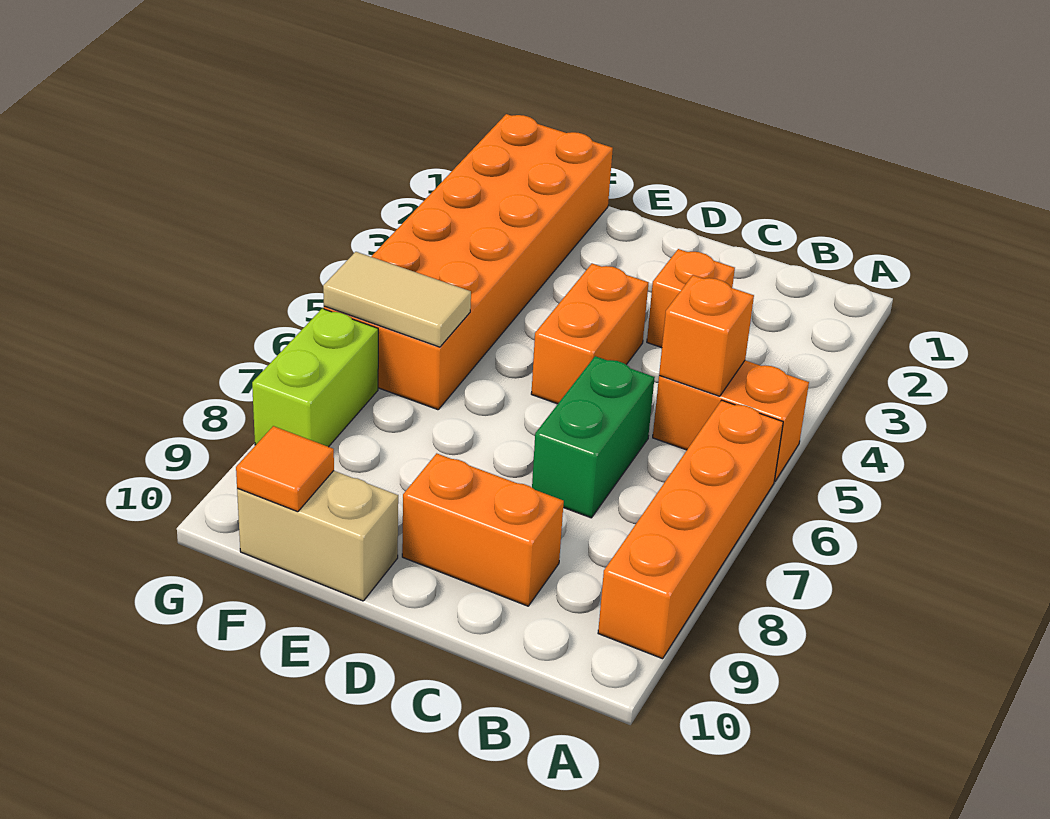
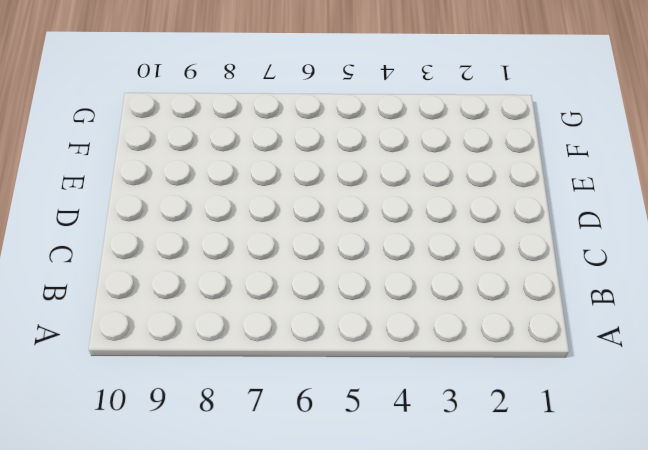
none -> orange brick A5:B5 level 1
none -> orange brick A6:A9 level 1
none -> orange brick C3 level 1

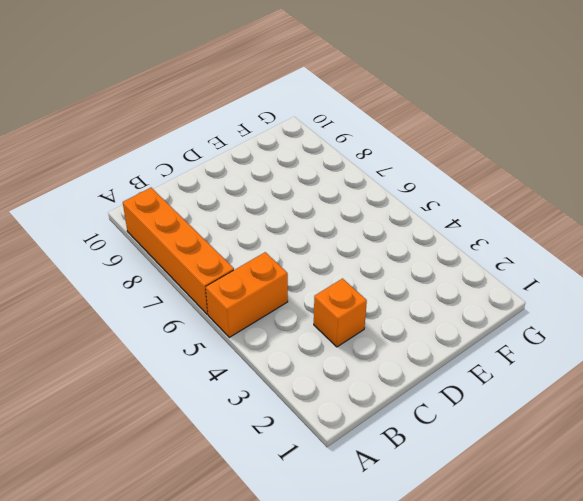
none -> green brick C6:C7 level 1
none -> orange brick C9:D9 level 1
none -> orange brick D4:D5 level 1

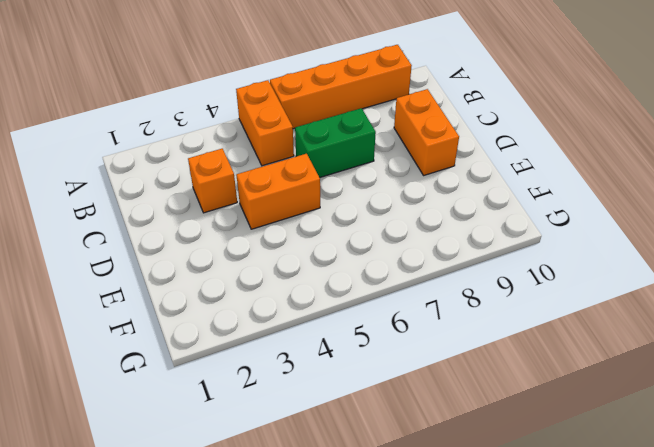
none -> tan brick E10:F10 level 1
none -> orange brick F1:G6 level 1
none -> lime brick G7:G8 level 1

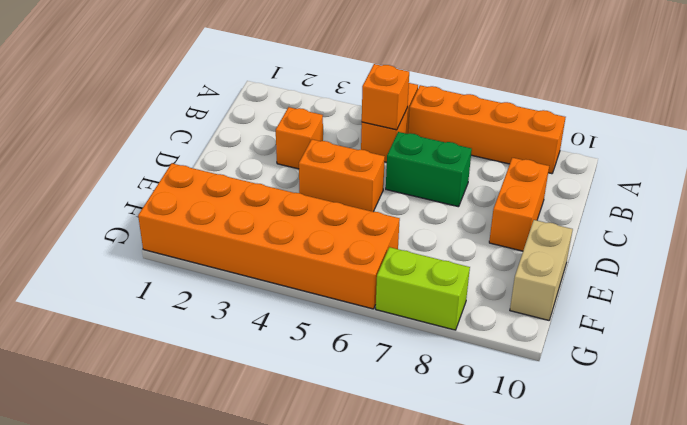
none -> tan tile F6:G6 level 2
none -> orange tile F10 level 2

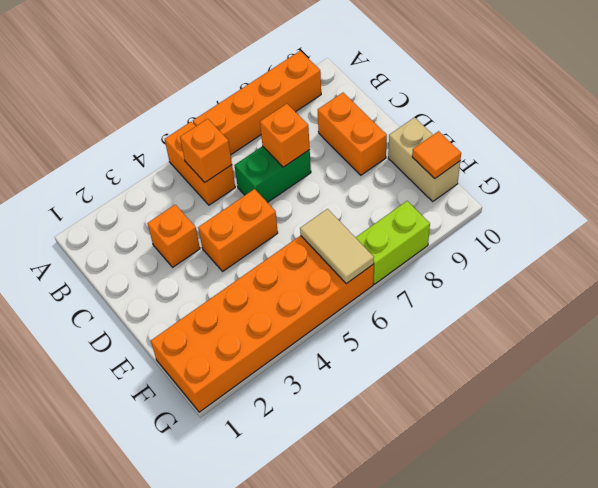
orange brick C7 level 2 -> none

